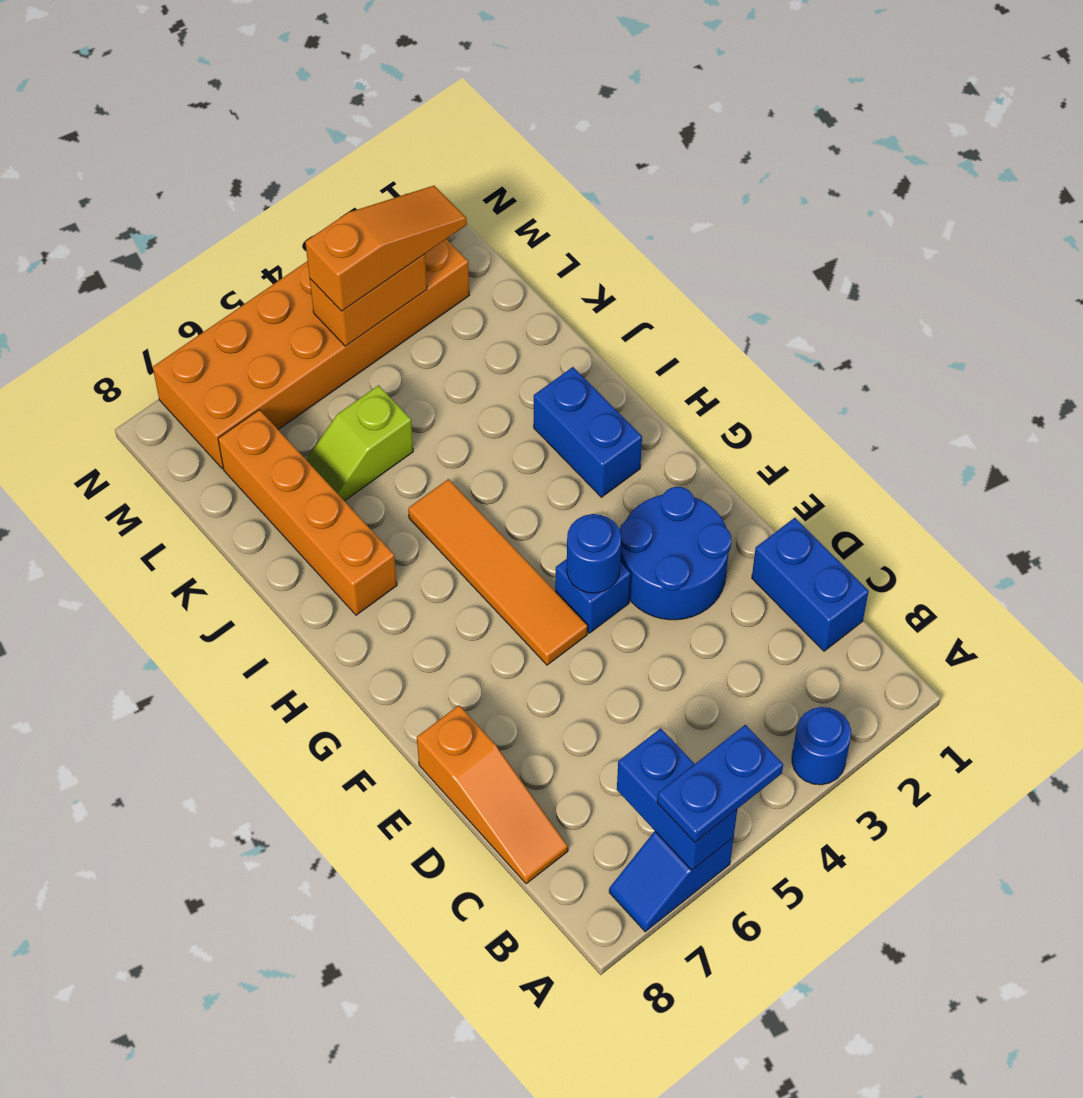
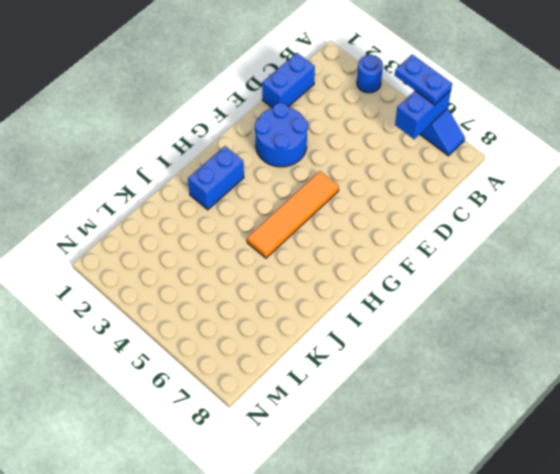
none -> orange slope C8:E8 level 1 top E
none -> blue brick F4 level 1
none -> orange brick I7:L7 level 1

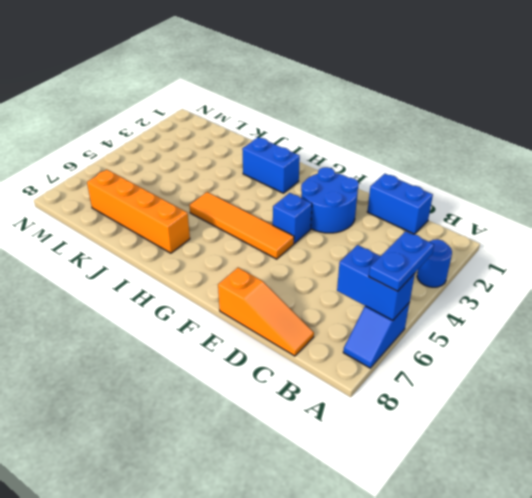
none -> lime slope K5:K6 level 1 top 5
none -> orange brick M2:N7 level 1
none -> blue round brick F4 level 2

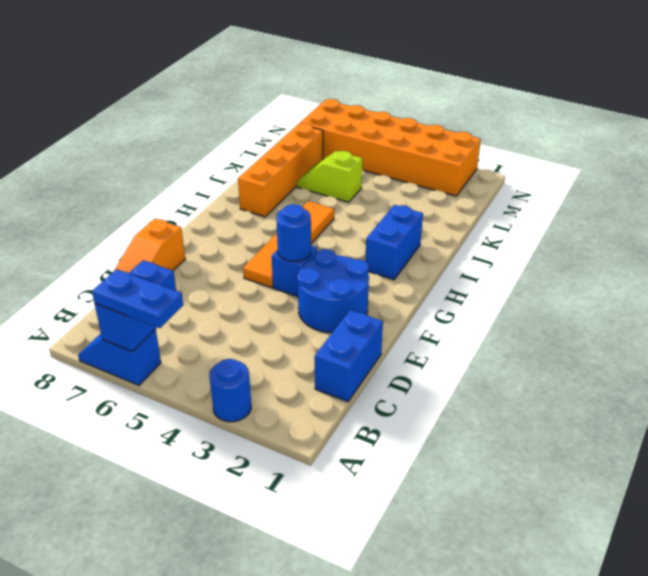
none -> orange brick M3:M4 level 2
none -> orange slope M2:M4 level 3 top 4

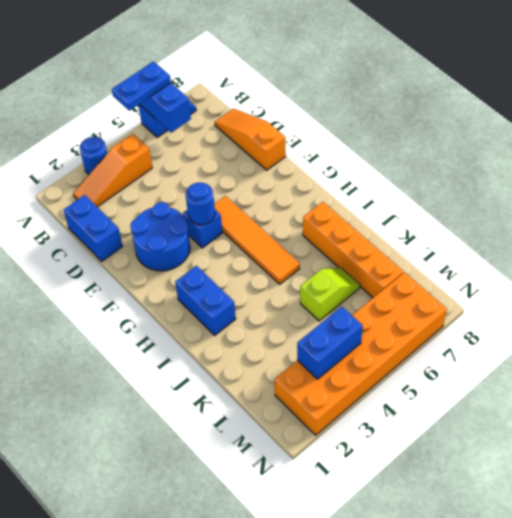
orange slope B2:B4 level 1 top 4 -> orange slope M2:M4 level 3 top 4
blue brick M3:M4 level 2 -> orange brick M3:M4 level 2

